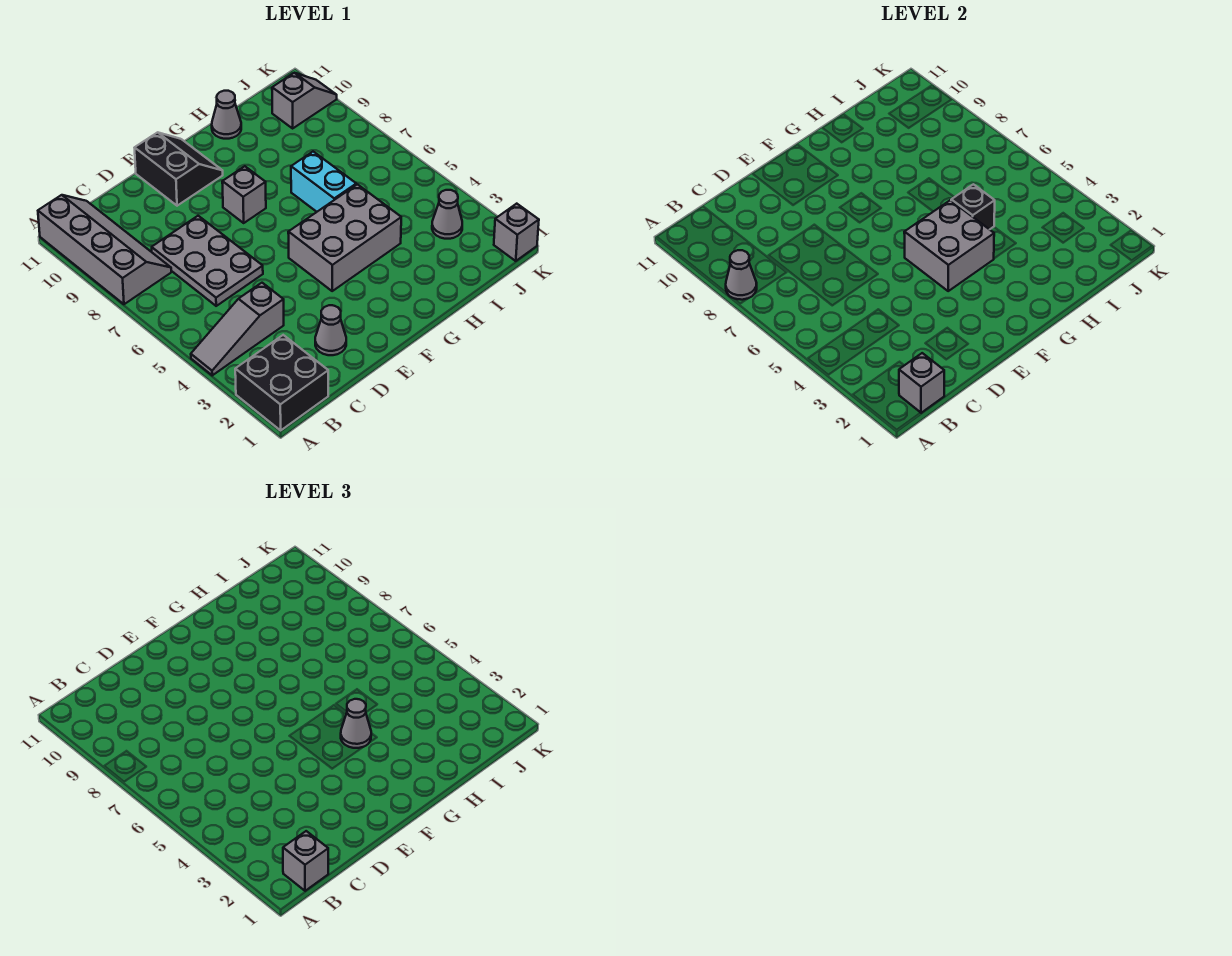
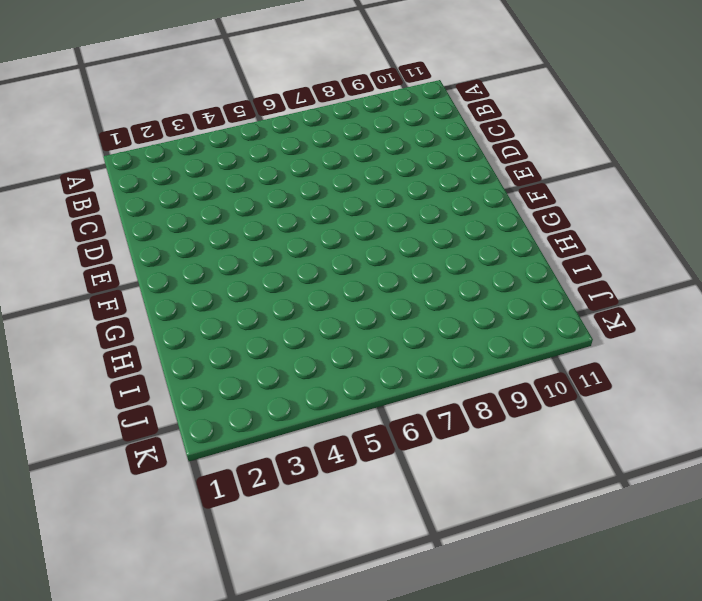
none -> black brick A1:B2 level 1
none -> grey slope A4:C4 level 1 top C
none -> grey slope A8:B11 level 1 top A

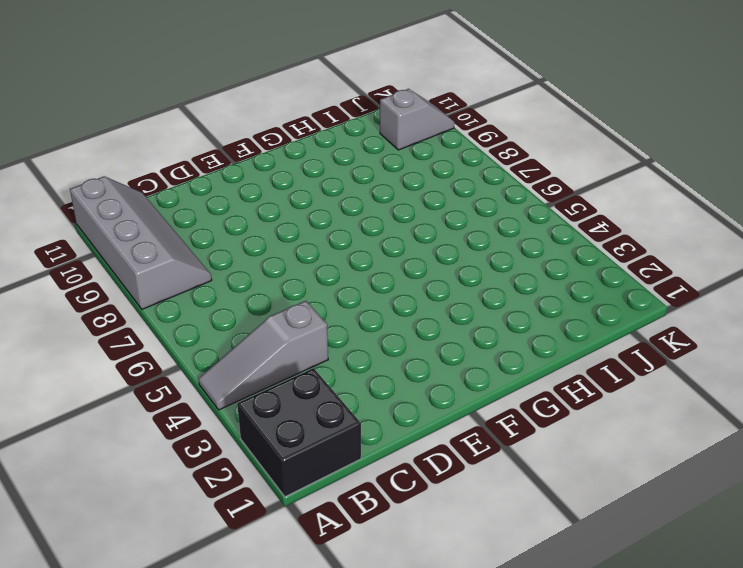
none -> grey plate C6:D8 level 1
none -> grey cone D2 level 1
none -> black slope E10:F11 level 1 top E

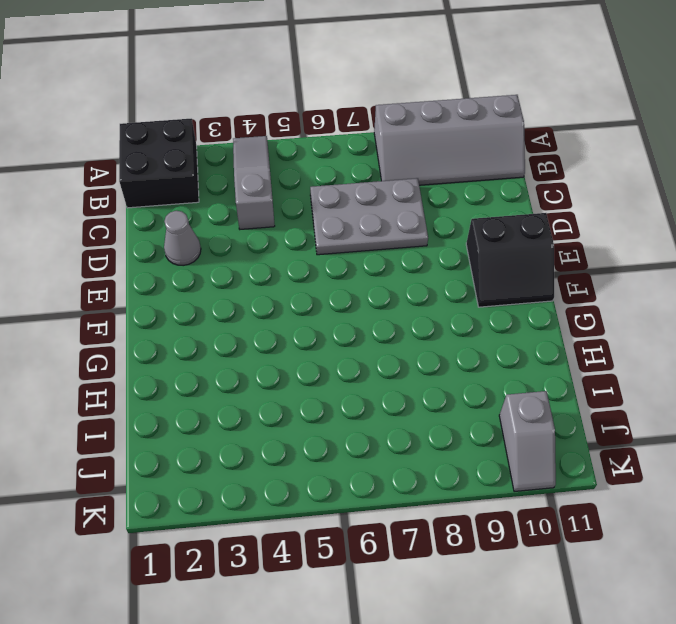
none -> grey brick F4:H5 level 1
none -> grey brick F8 level 1
none -> cyan brick H6:H7 level 1

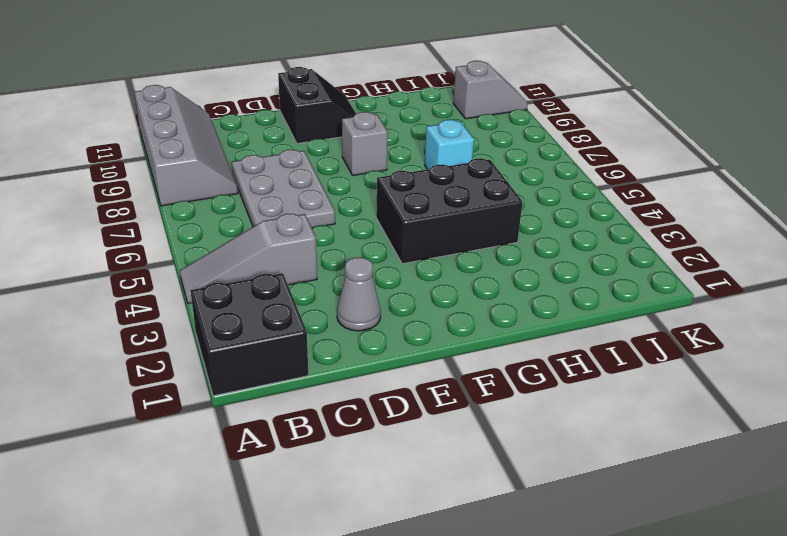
black brick F4:H5 level 1 -> grey brick F4:H5 level 1
cyan brick H7 level 1 -> cyan brick H6:H7 level 1
none -> grey cone H11 level 1
none -> grey cone J3 level 1
none -> grey brick K1 level 1

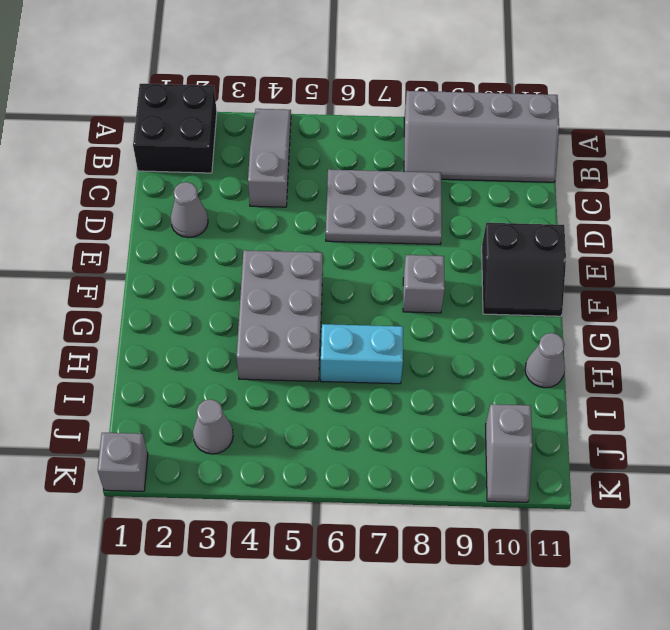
none -> grey cone A8 level 2
none -> grey brick B1 level 2
none -> grey brick F4:G5 level 2

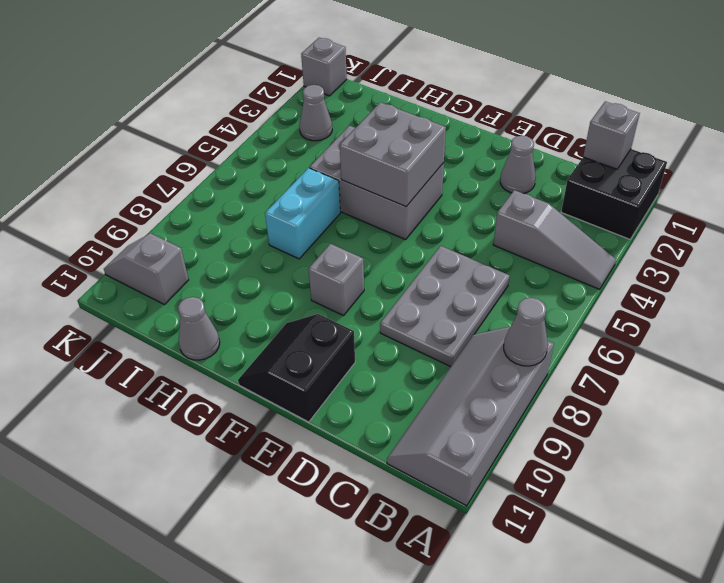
none -> black brick H5 level 2
none -> grey brick B1 level 3
none -> grey cone G4 level 3

